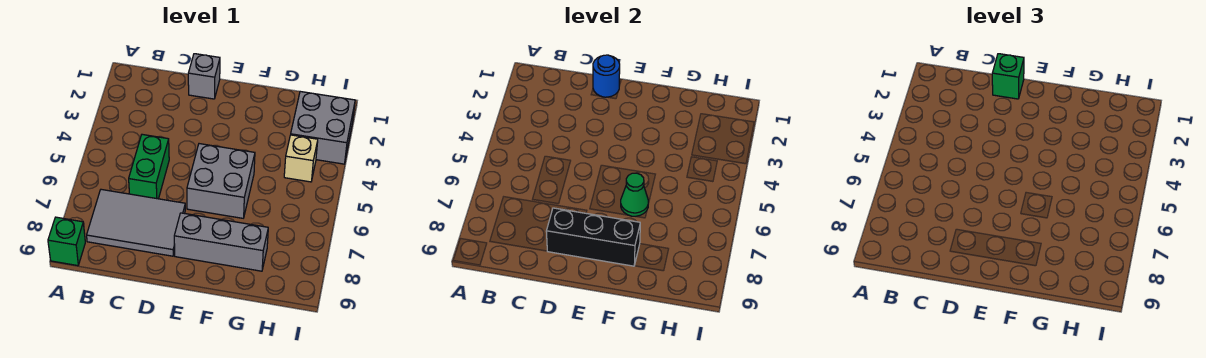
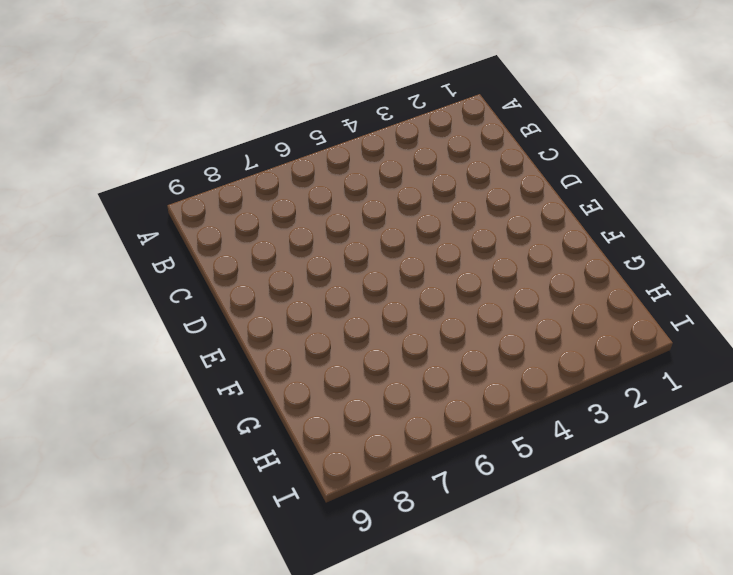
none -> green brick A9 level 1
none -> grey tile B7:D8 level 1
none -> green brick C5:C6 level 1

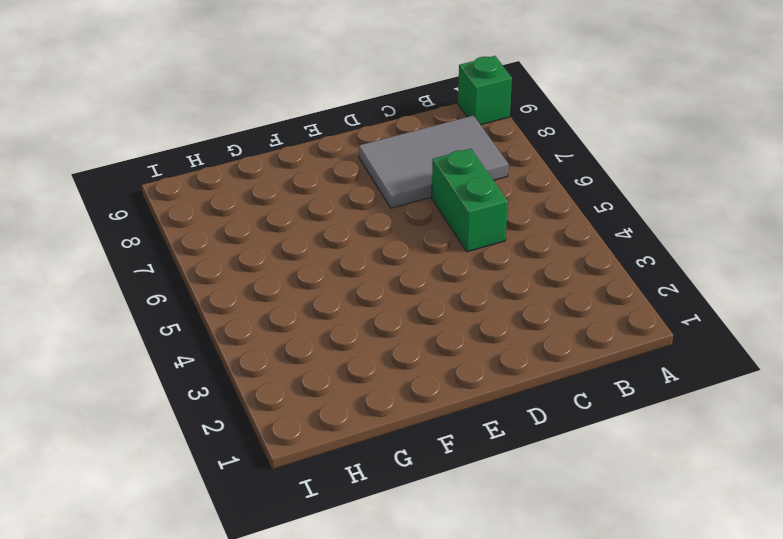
none -> grey brick D1 level 1
none -> grey brick E5:F6 level 1
none -> grey brick E8:G8 level 1

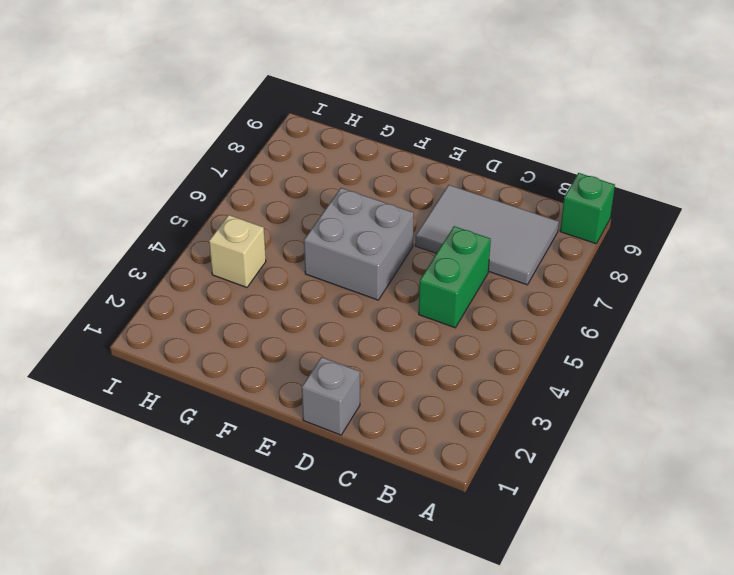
none -> grey brick E8:G8 level 1
none -> grey brick H2:I3 level 1
none -> blue round brick D1 level 2

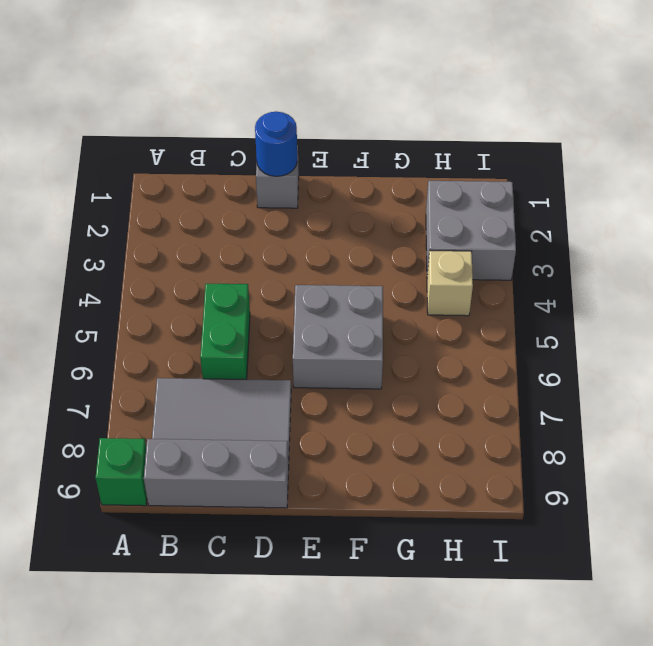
grey brick B9:D9 level 1 -> grey brick E8:G8 level 1
none -> black brick D8:F8 level 2
none -> green cone F6 level 2
none -> green brick D1 level 3

